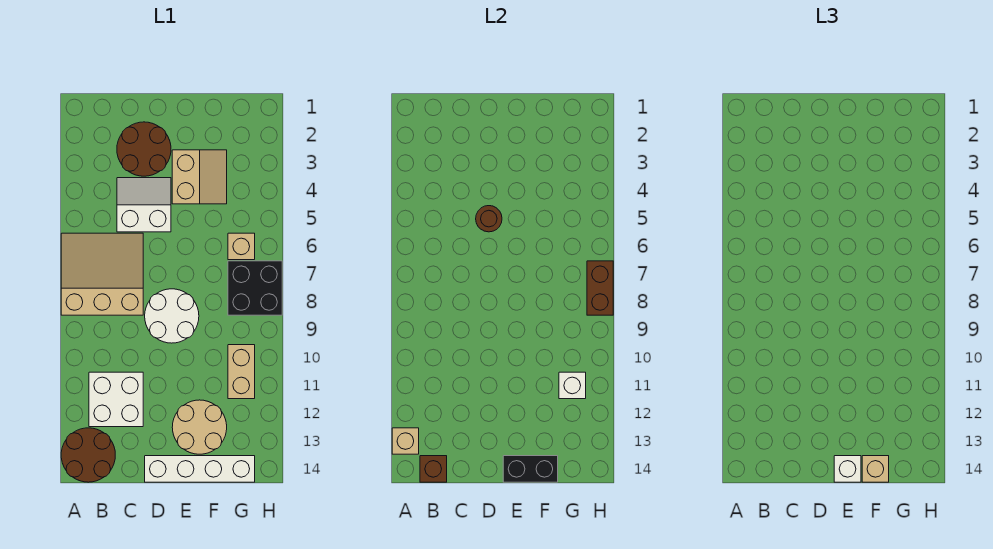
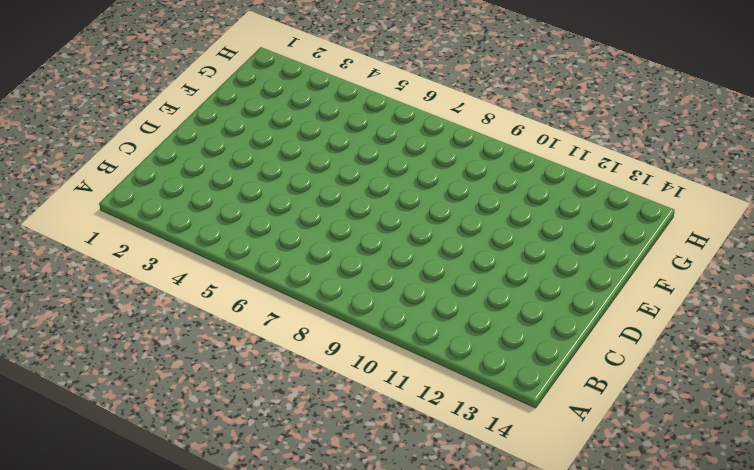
none -> tan slope A6:C8 level 1 top 8
none -> brown round brick A13:B14 level 1
none -> white brick B11:C12 level 1

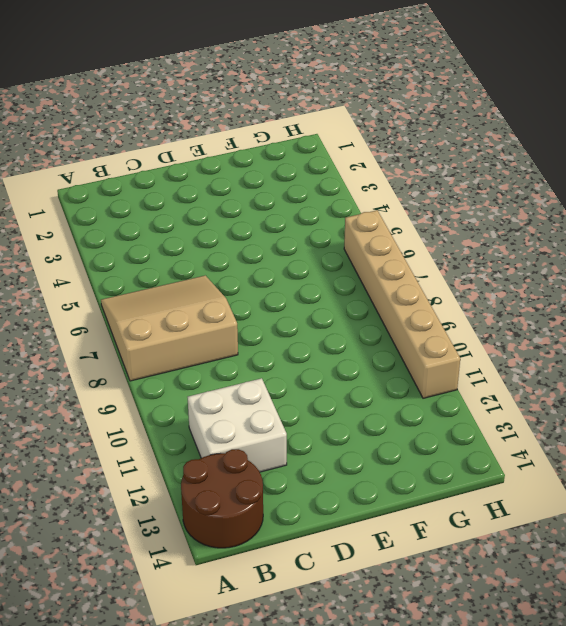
tan brick H6:H11 level 1 -> black brick G7:H8 level 1
none -> brown round brick C2:D3 level 1
none -> white slope C4:D5 level 1 top 5
none -> white round brick D8:E9 level 1

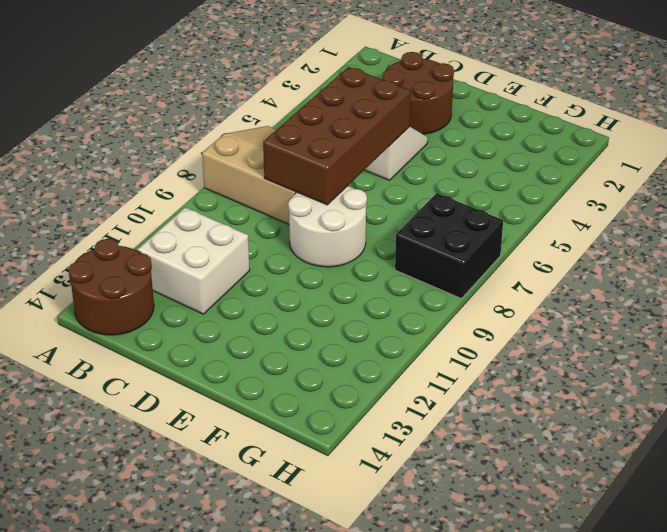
brown brick C5:D8 level 2 -> brown round brick D5 level 2
none -> white brick D14:G14 level 1
none -> tan slope E3:F4 level 1 top E
none -> tan round brick E12:F13 level 1

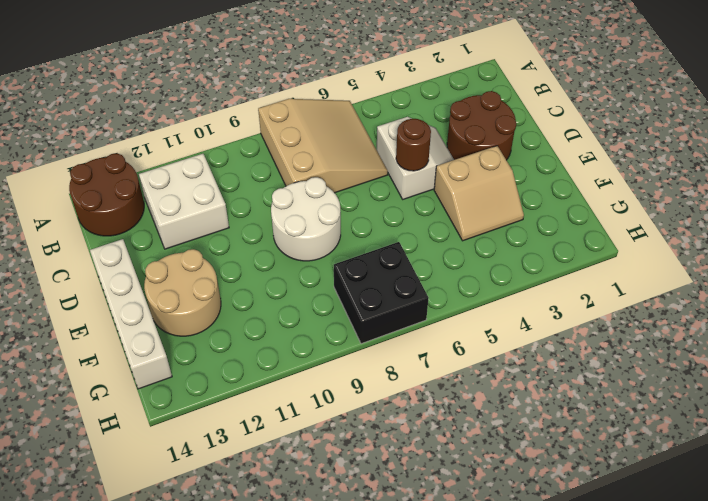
none -> tan brick G6 level 1
none -> tan brick G10:G11 level 1
none -> tan brick A13 level 2

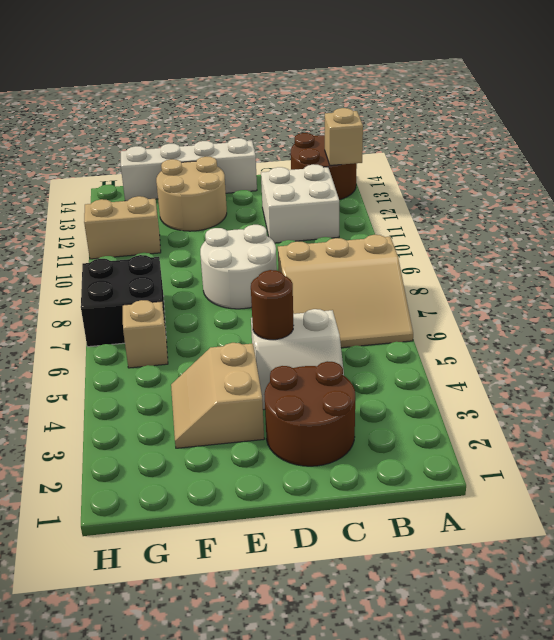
tan brick G11:H11 level 1 -> tan brick G10:G11 level 1
none -> brown brick B14 level 2
none -> black brick E14:F14 level 2
none -> white brick G11 level 2

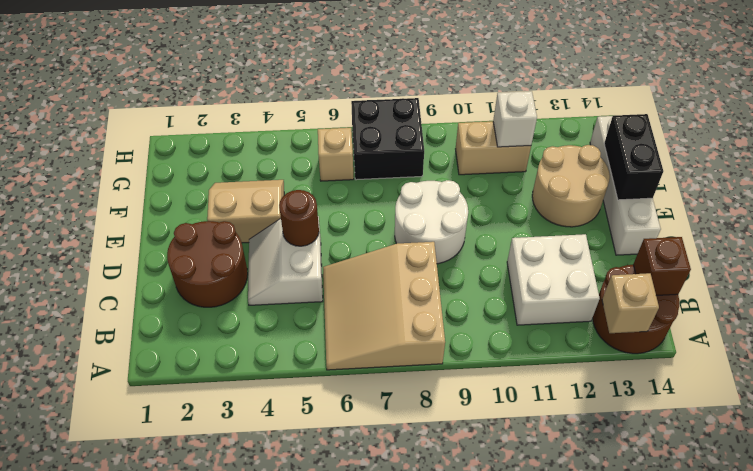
none -> brown brick H7:H8 level 2
none -> white brick E14 level 3
none -> tan brick F14 level 3

